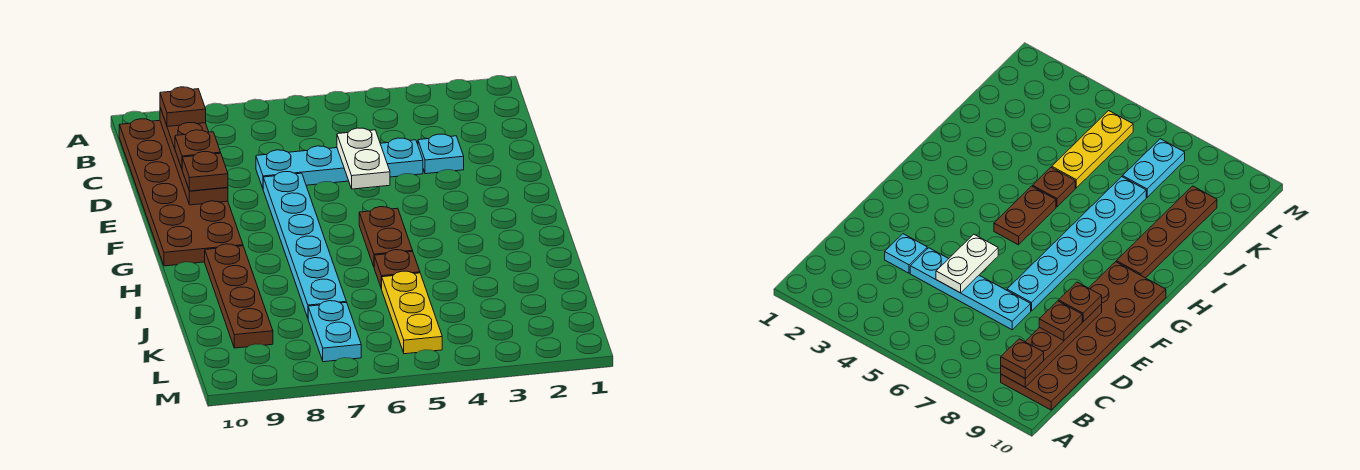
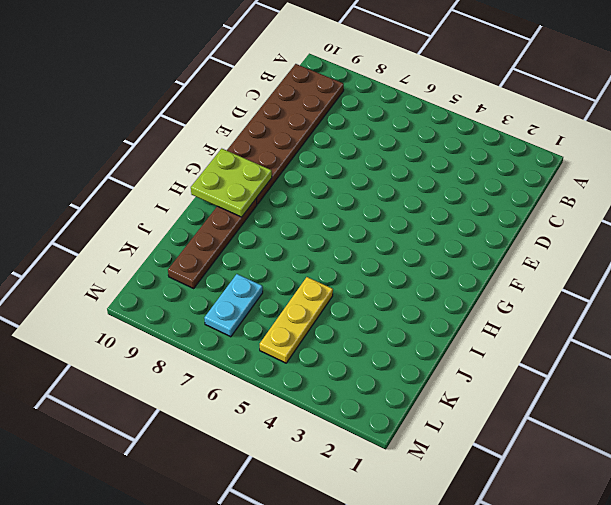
lime plate G9:H10 level 2 -> none
none -> cyan plate D3 level 1
none -> cyan plate D4:D7 level 1
none -> cyan plate E7:J7 level 1

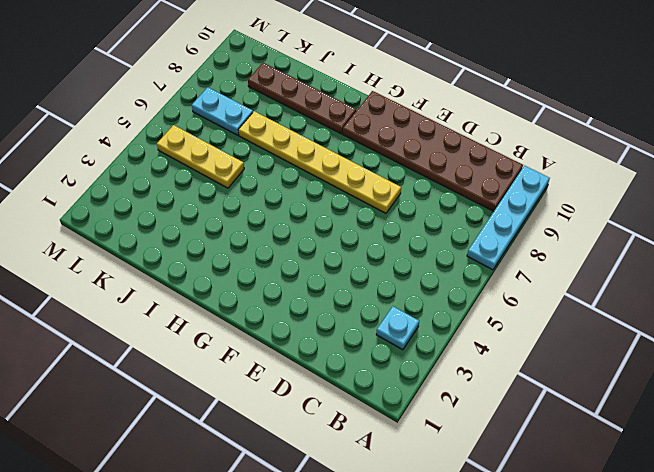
cyan plate A7:A10 level 1 -> cyan plate D4:D7 level 1
cyan plate B3 level 1 -> cyan plate D3 level 1
yellow plate E7:J7 level 1 -> cyan plate E7:J7 level 1
none -> brown plate G5:H5 level 1
none -> brown plate I5 level 1
none -> brown plate B9:E9 level 2

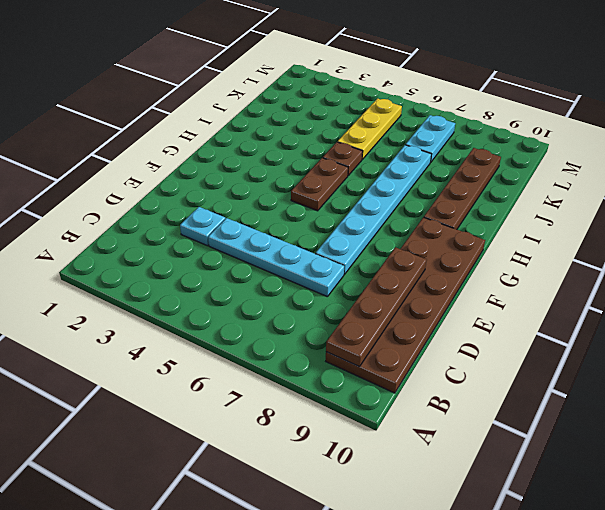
none -> white plate D5:E5 level 2
none -> brown plate B9 level 3
none -> brown plate D9 level 3

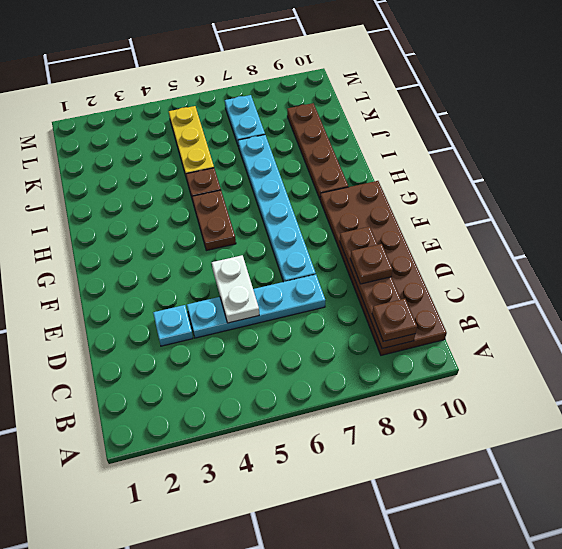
none -> brown plate E9 level 3

